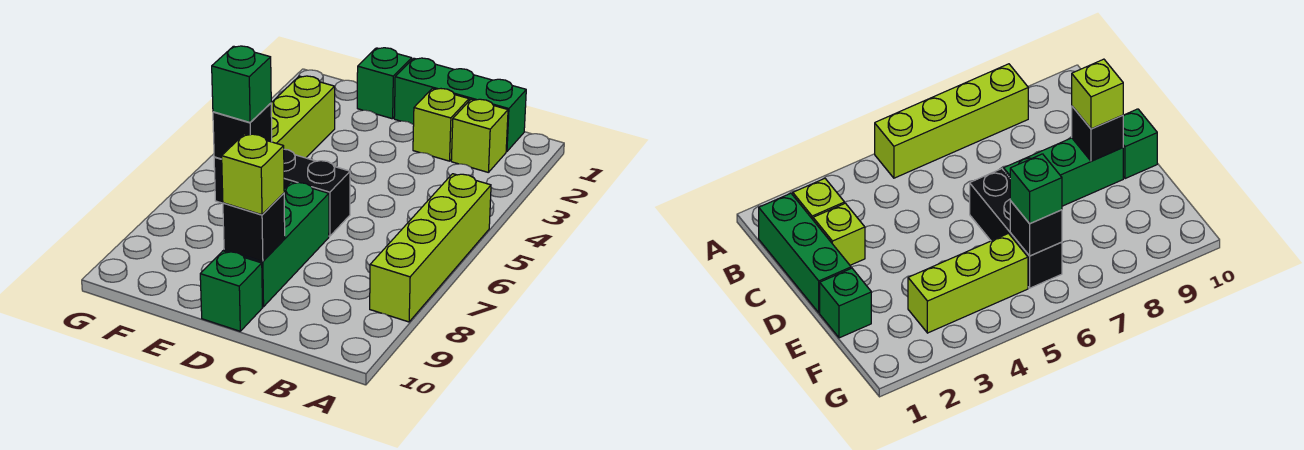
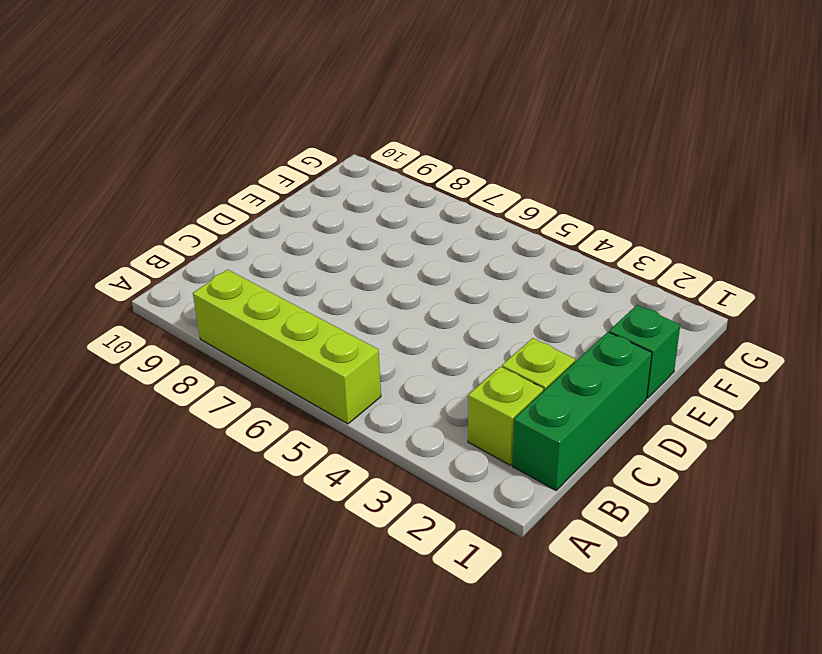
none -> black brick D6:F6 level 1
none -> green brick D7:D9 level 1
none -> green brick D10 level 1

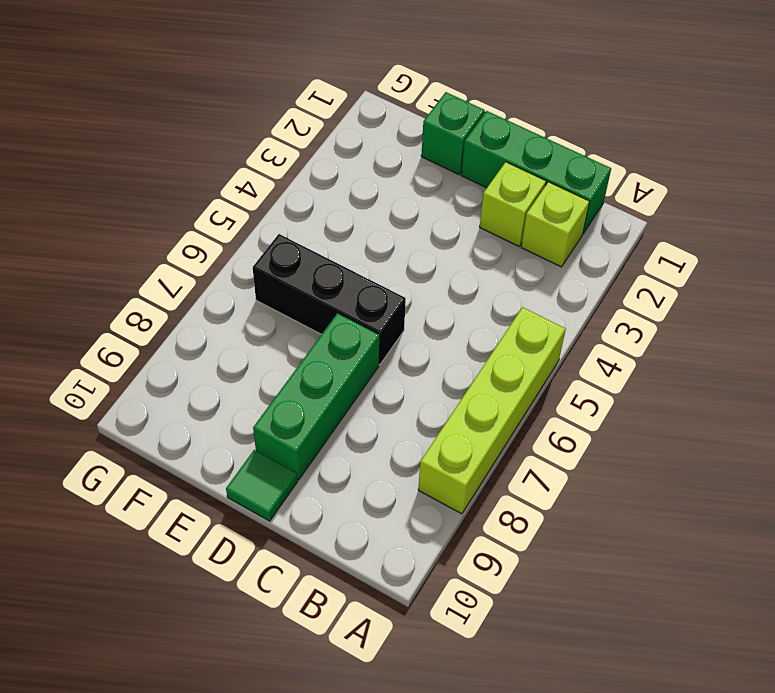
green tile D10 level 1 -> green brick D10 level 1
none -> lime brick F3:F5 level 1
none -> black brick D9 level 2
none -> black brick F6 level 2

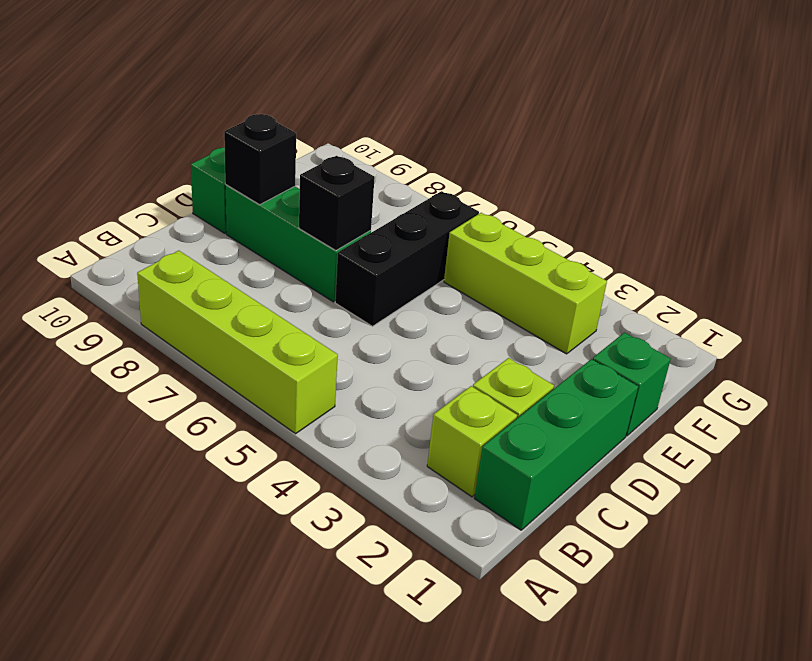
black brick D7 level 2 -> black brick F6 level 2
none -> lime brick D9 level 3
none -> green brick F6 level 3

